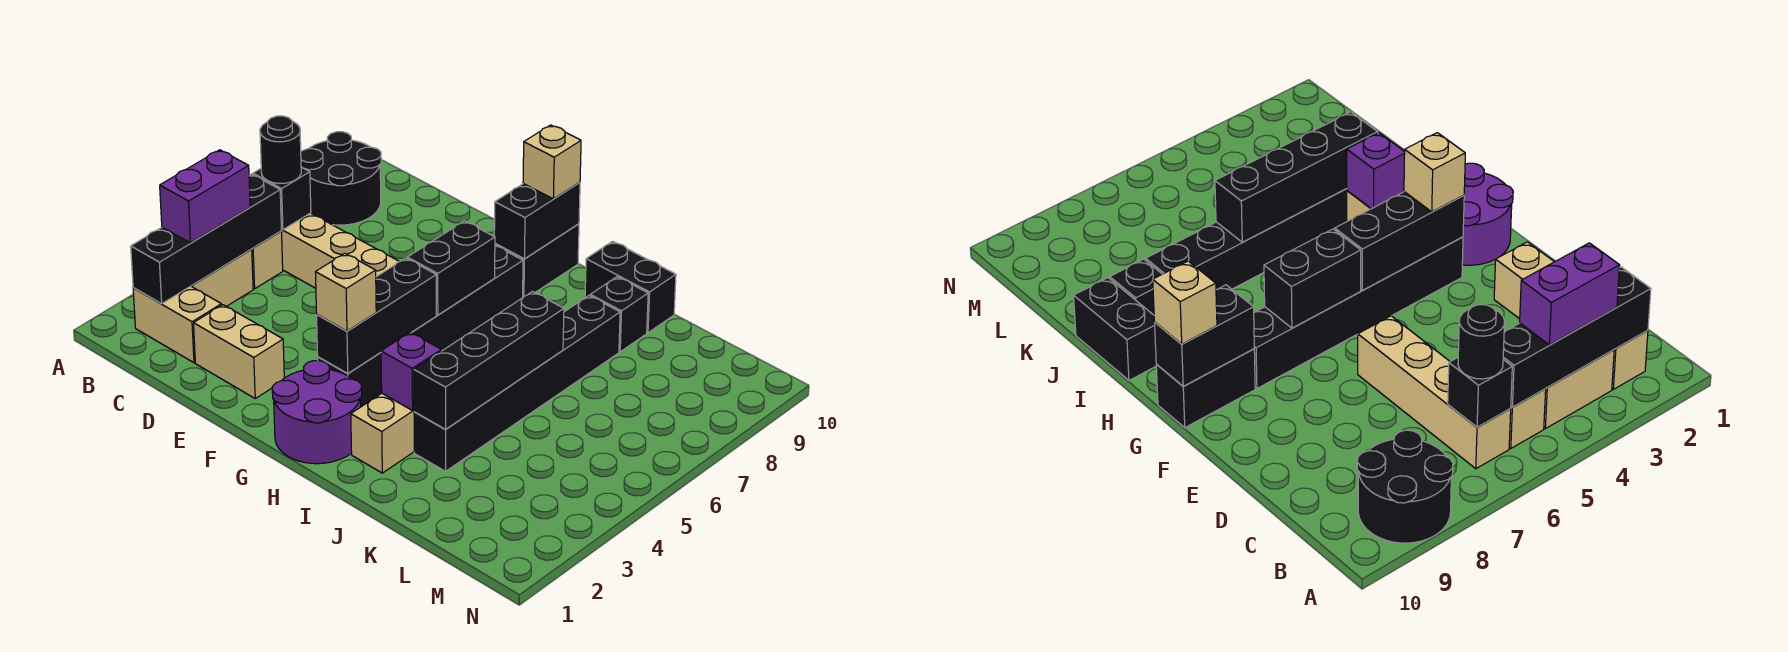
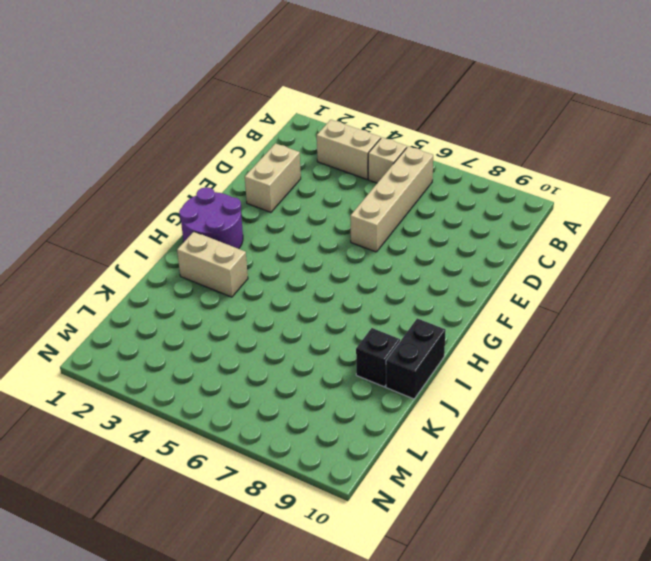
none -> black round brick A8:B9 level 1
none -> tan brick B2:C2 level 1
none -> black brick G3:G8 level 1

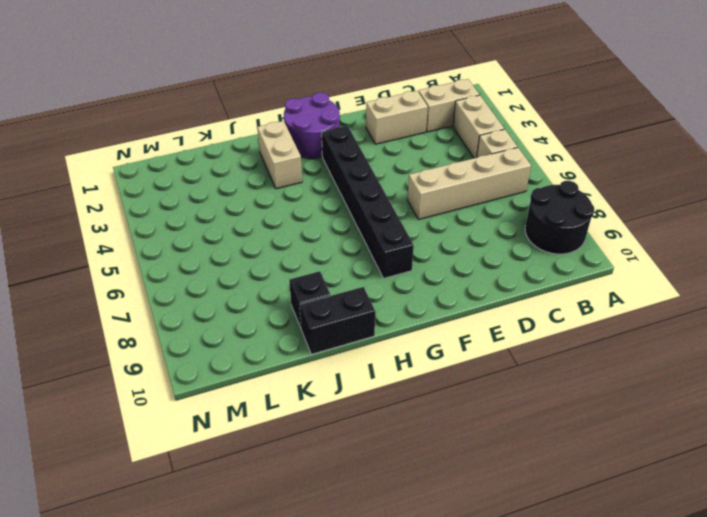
none -> black brick G9:G10 level 1
none -> black brick J3:J8 level 1
none -> black brick B2:B5 level 2

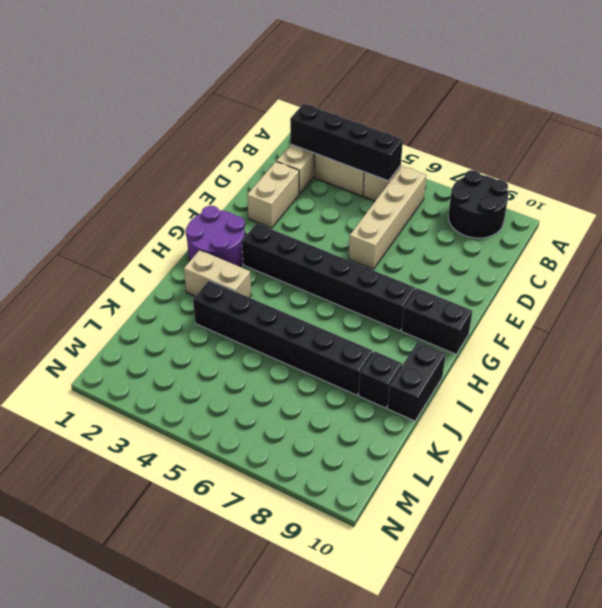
none -> black brick B6 level 2
none -> black brick G3:G5 level 2
none -> black brick G6:G7 level 2

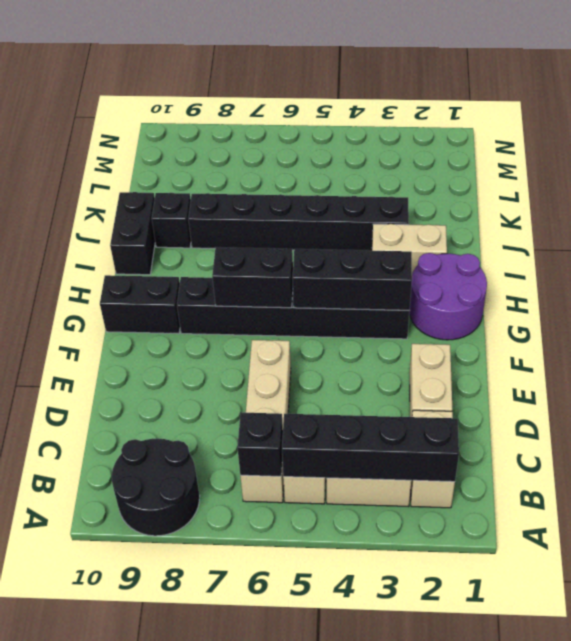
none -> black brick G9:G10 level 2
none -> purple brick I3 level 2
none -> black brick J3:J6 level 2

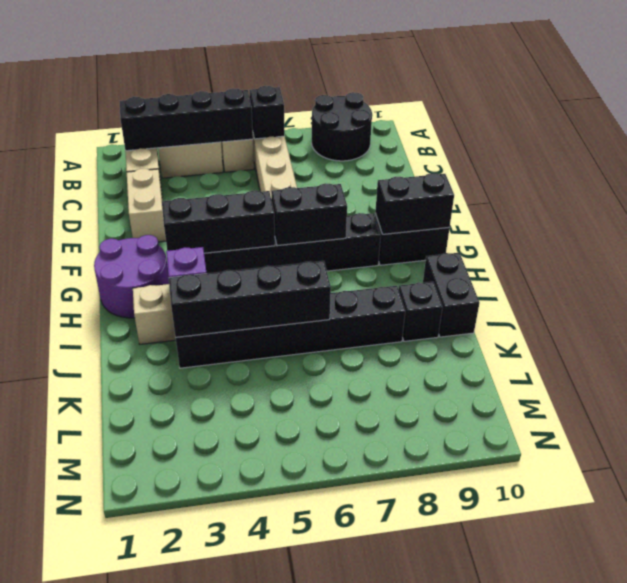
none -> purple brick B3:B4 level 3
none -> black round brick B6 level 3
none -> tan brick G3 level 3

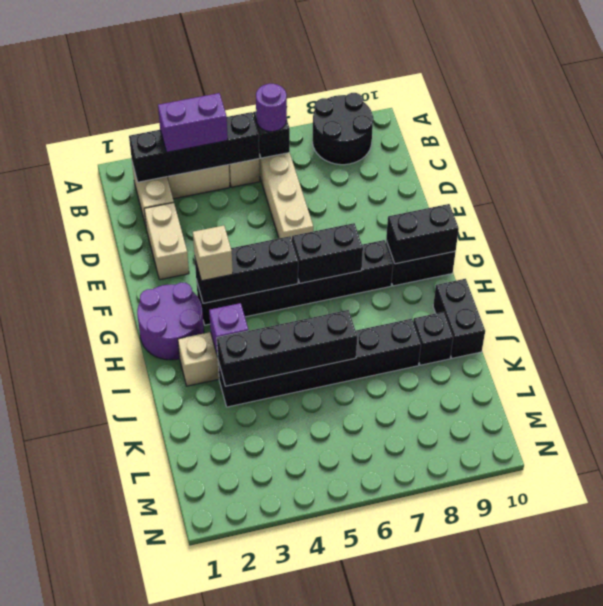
purple round brick B6 level 3 -> black round brick B6 level 3
none -> tan brick G10 level 3

